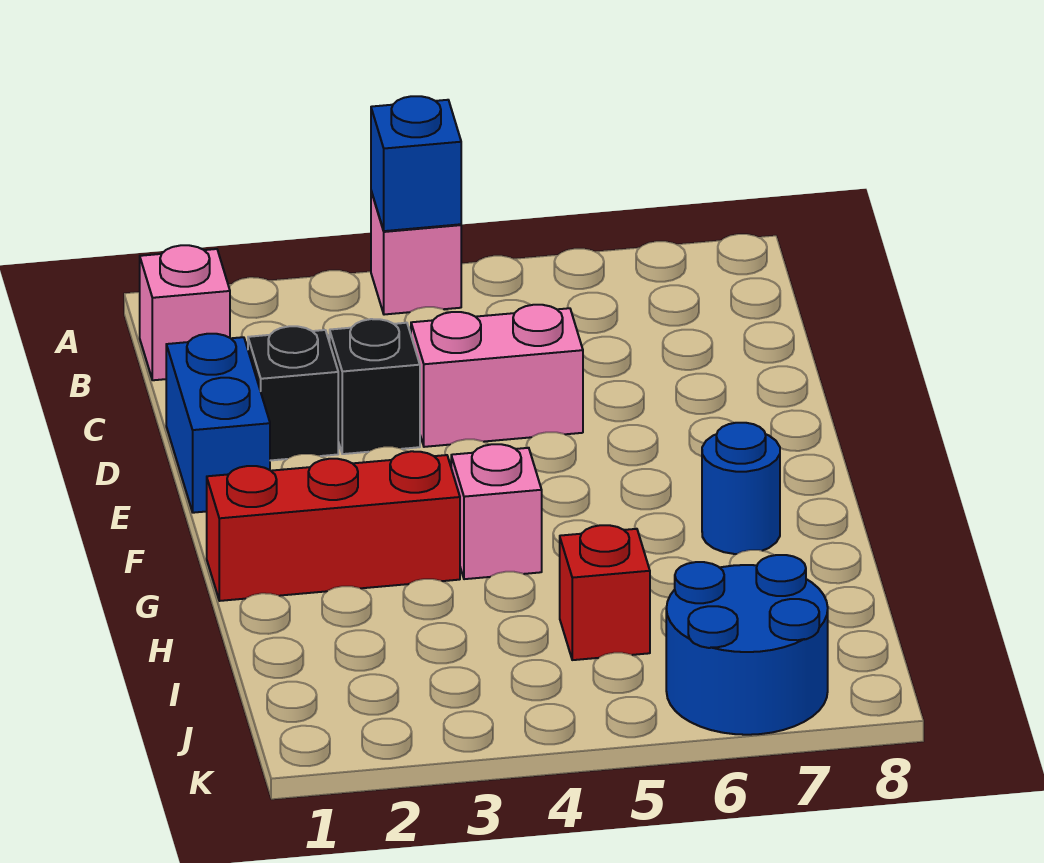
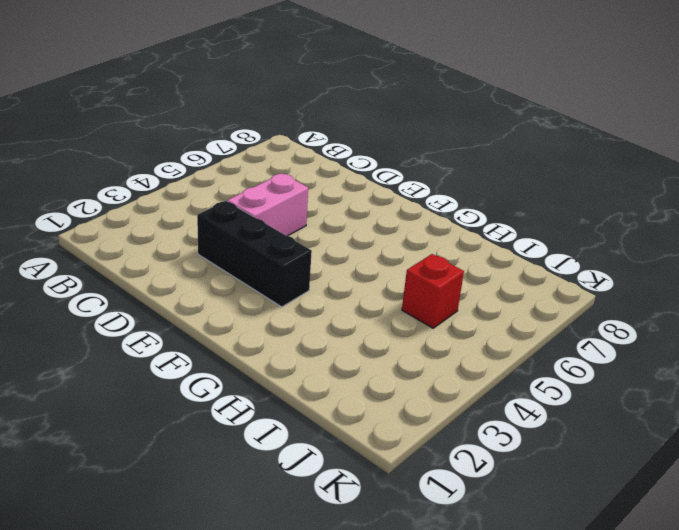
black brick D3:F3 level 1 -> black brick D3 level 1
none -> pink brick A4 level 1
none -> pink brick B1 level 1
none -> blue brick D1:E1 level 1

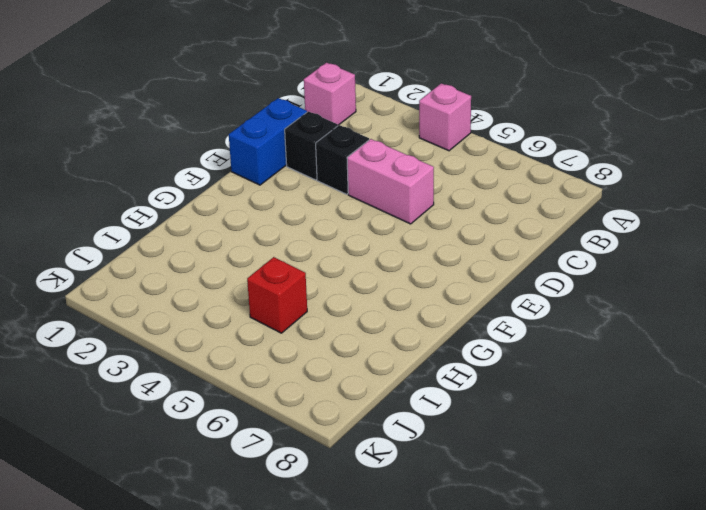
none -> red brick G1:G3 level 1
none -> pink brick G4 level 1
none -> blue round brick G7 level 1

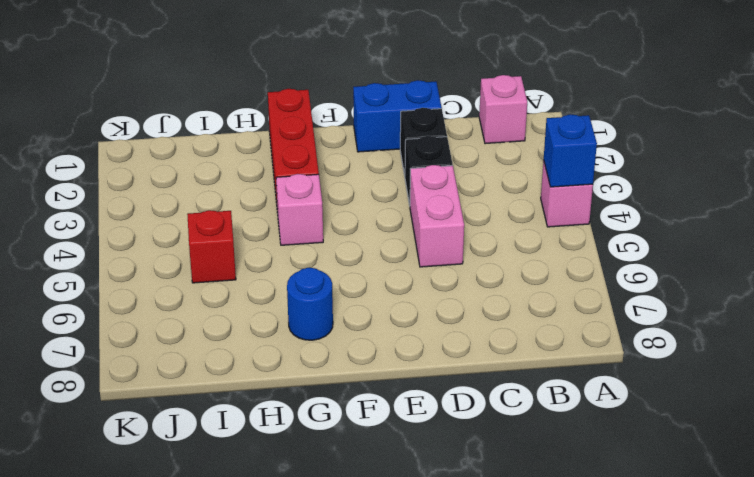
none -> blue round brick J6:K7 level 1

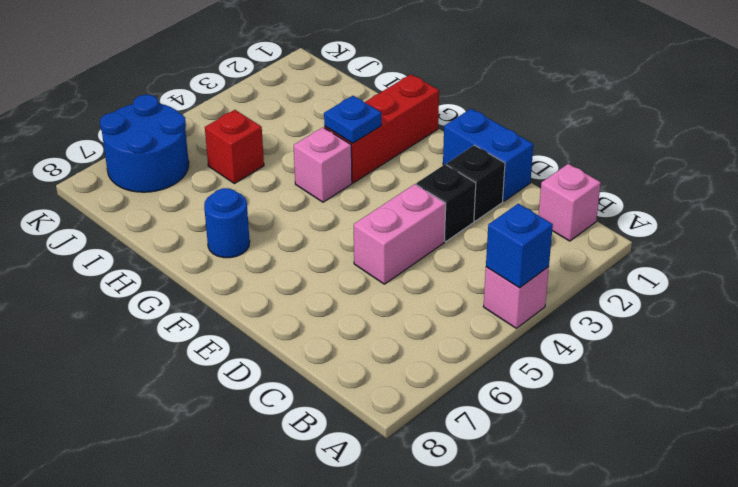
blue plate G3 level 2 -> none

